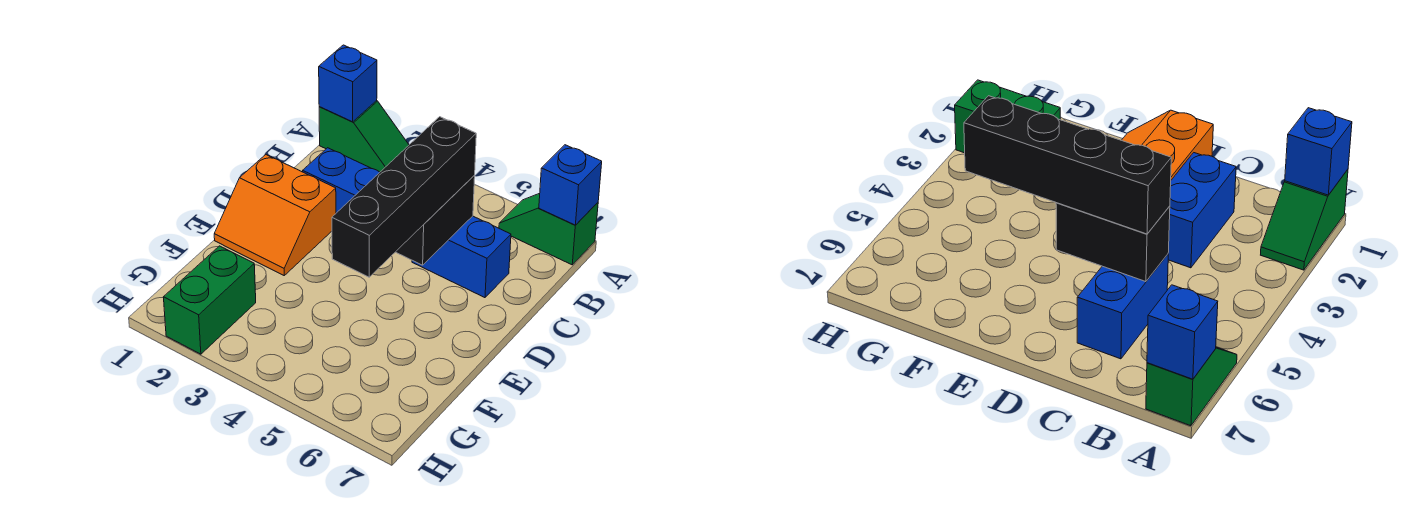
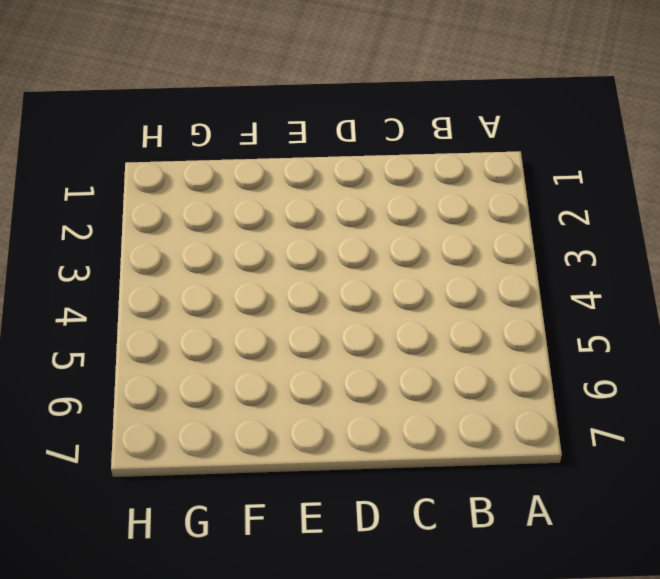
none -> green slope A1:A2 level 1 top 1
none -> green slope A6:A7 level 1 top 7

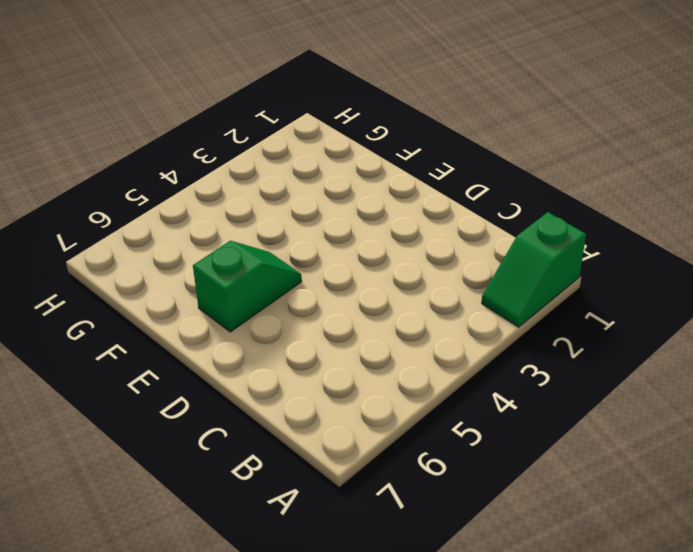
green slope E5:E6 level 1 top 6 -> green slope A6:A7 level 1 top 7
none -> blue brick C2:C3 level 1
none -> blue brick C5:C6 level 1

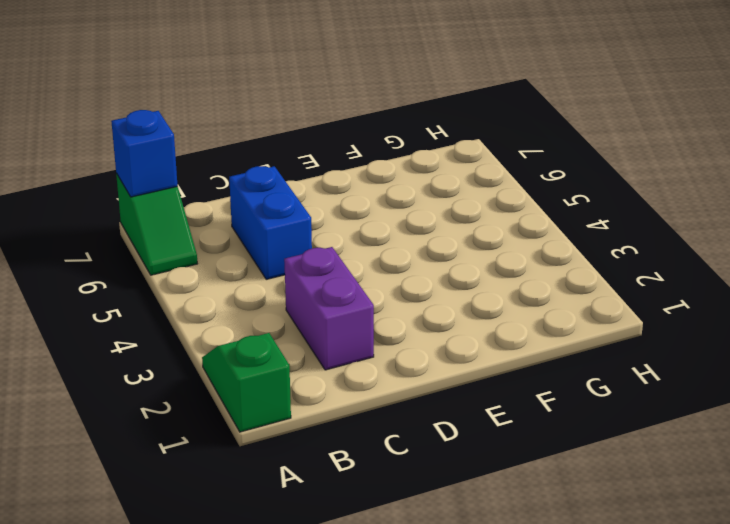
purple brick C2:C3 level 1 -> blue brick C2:C3 level 1
none -> orange slope D1:E2 level 1 top D
none -> green brick G2:H2 level 1

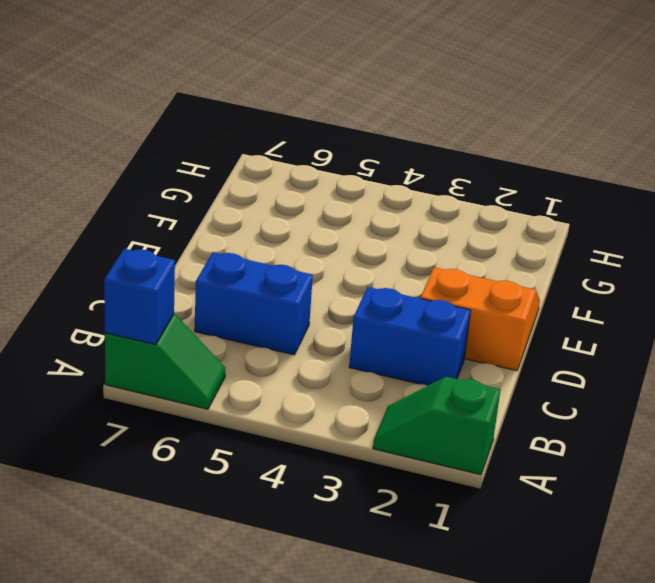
none -> green brick G2:H2 level 1
none -> blue brick A1 level 2

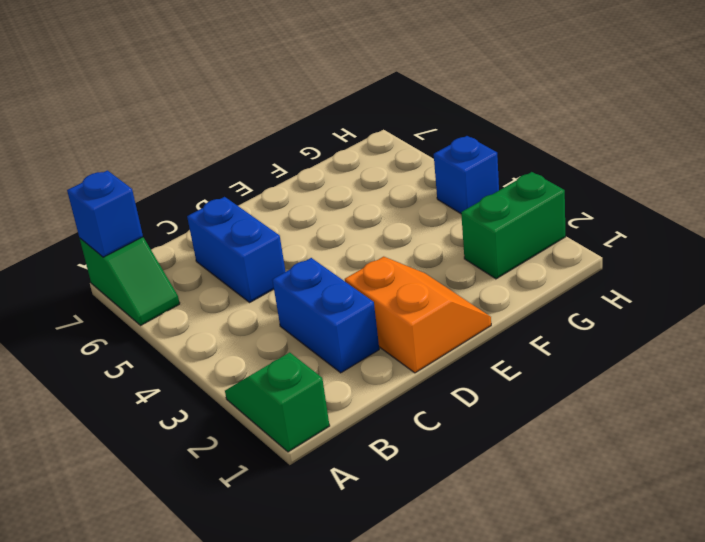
blue brick H4 level 1 -> blue brick A1 level 2
none -> black brick C5:D5 level 2
none -> black brick C5:F5 level 3

